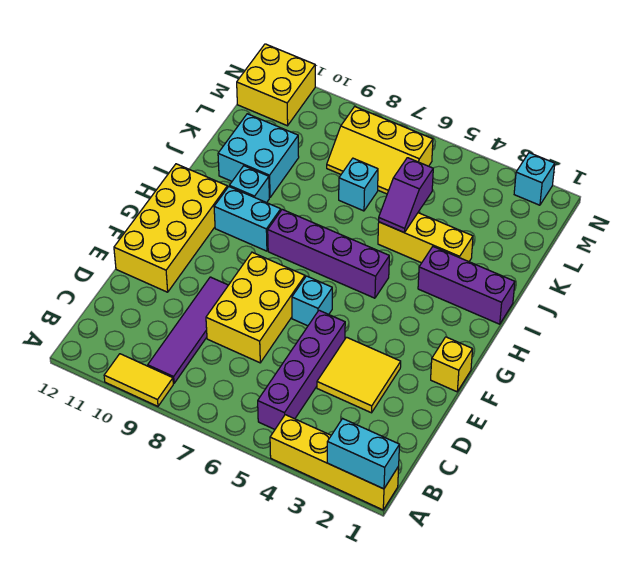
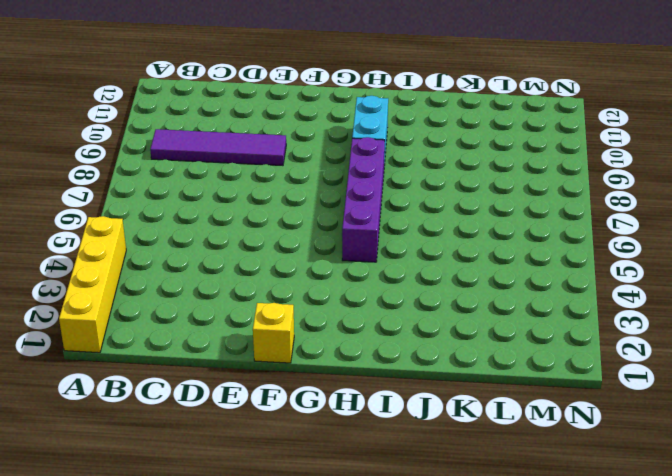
none -> yellow tile A9:A10 level 1
none -> purple brick B5:E5 level 1
none -> yellow tile D3:E4 level 1

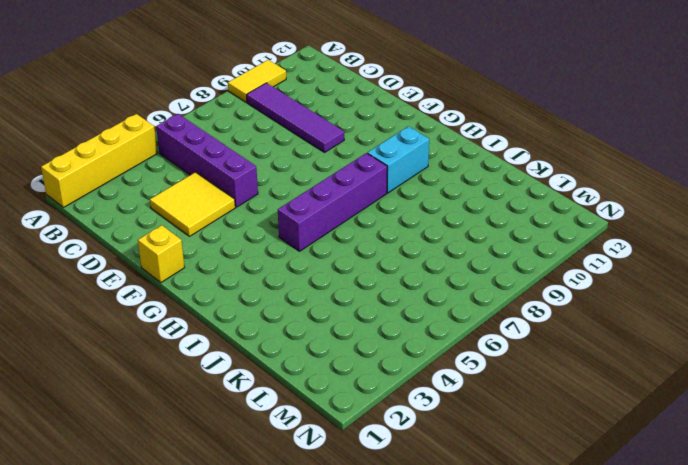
none -> yellow brick D7:F8 level 1
none -> yellow brick E11:H12 level 1
none -> cyan brick F6 level 1

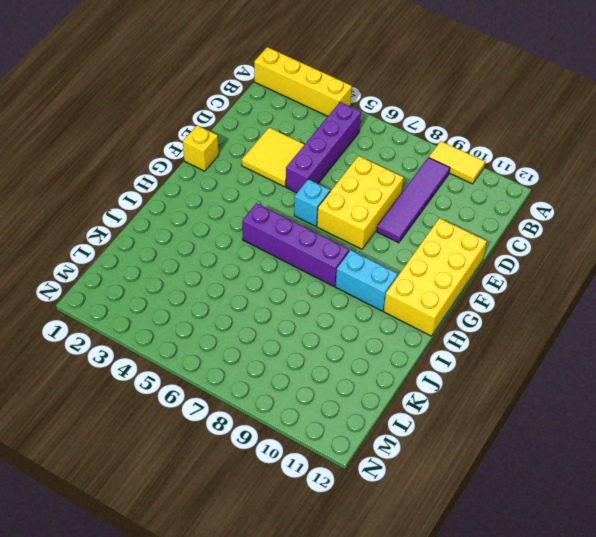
none -> purple brick I1:I3 level 1
none -> cyan brick I10 level 1
none -> yellow brick J3:J5 level 1

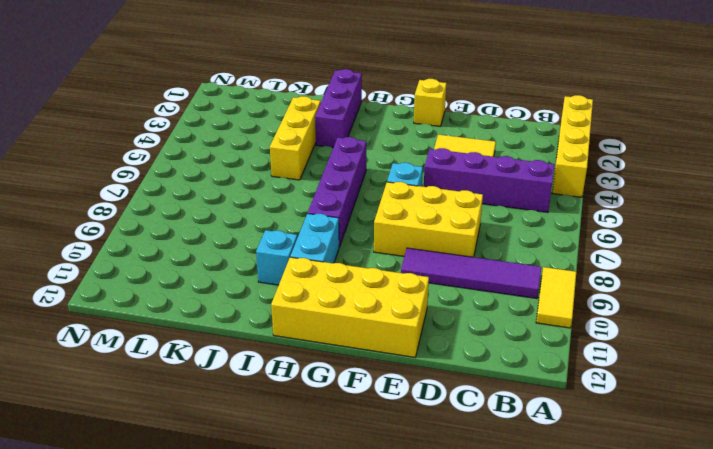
none -> cyan brick J10:K11 level 1
none -> cyan brick K7 level 1
none -> yellow slope L6:M8 level 1 top M

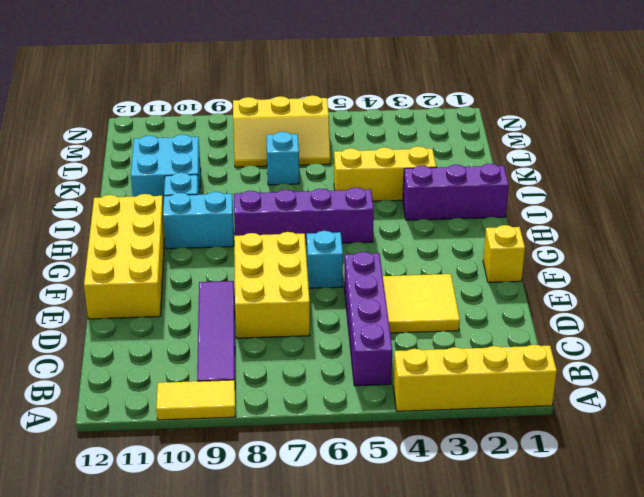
none -> yellow brick M11:N12 level 1
none -> cyan brick N2 level 1
none -> cyan brick A1:A2 level 2

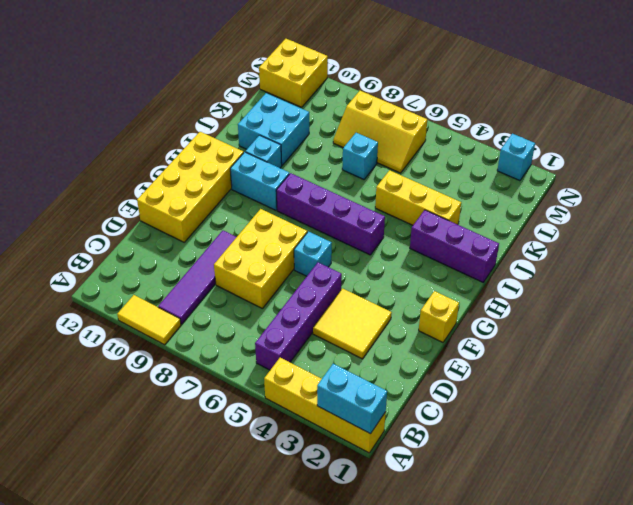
none -> purple slope J5:K5 level 2 top K

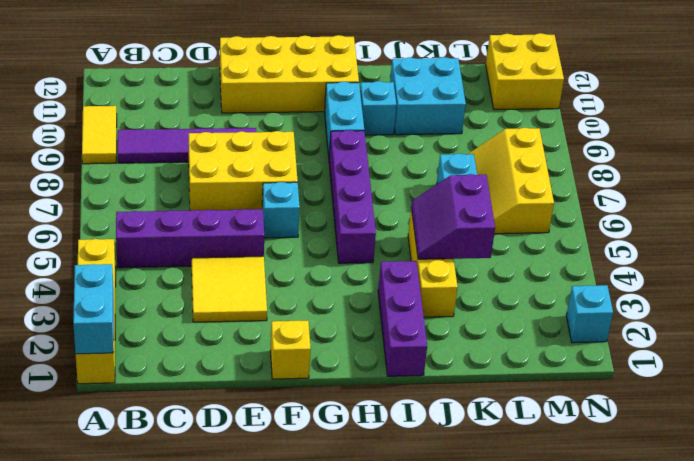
purple slope J4:K5 level 2 top K -> purple slope J5:K5 level 2 top K

